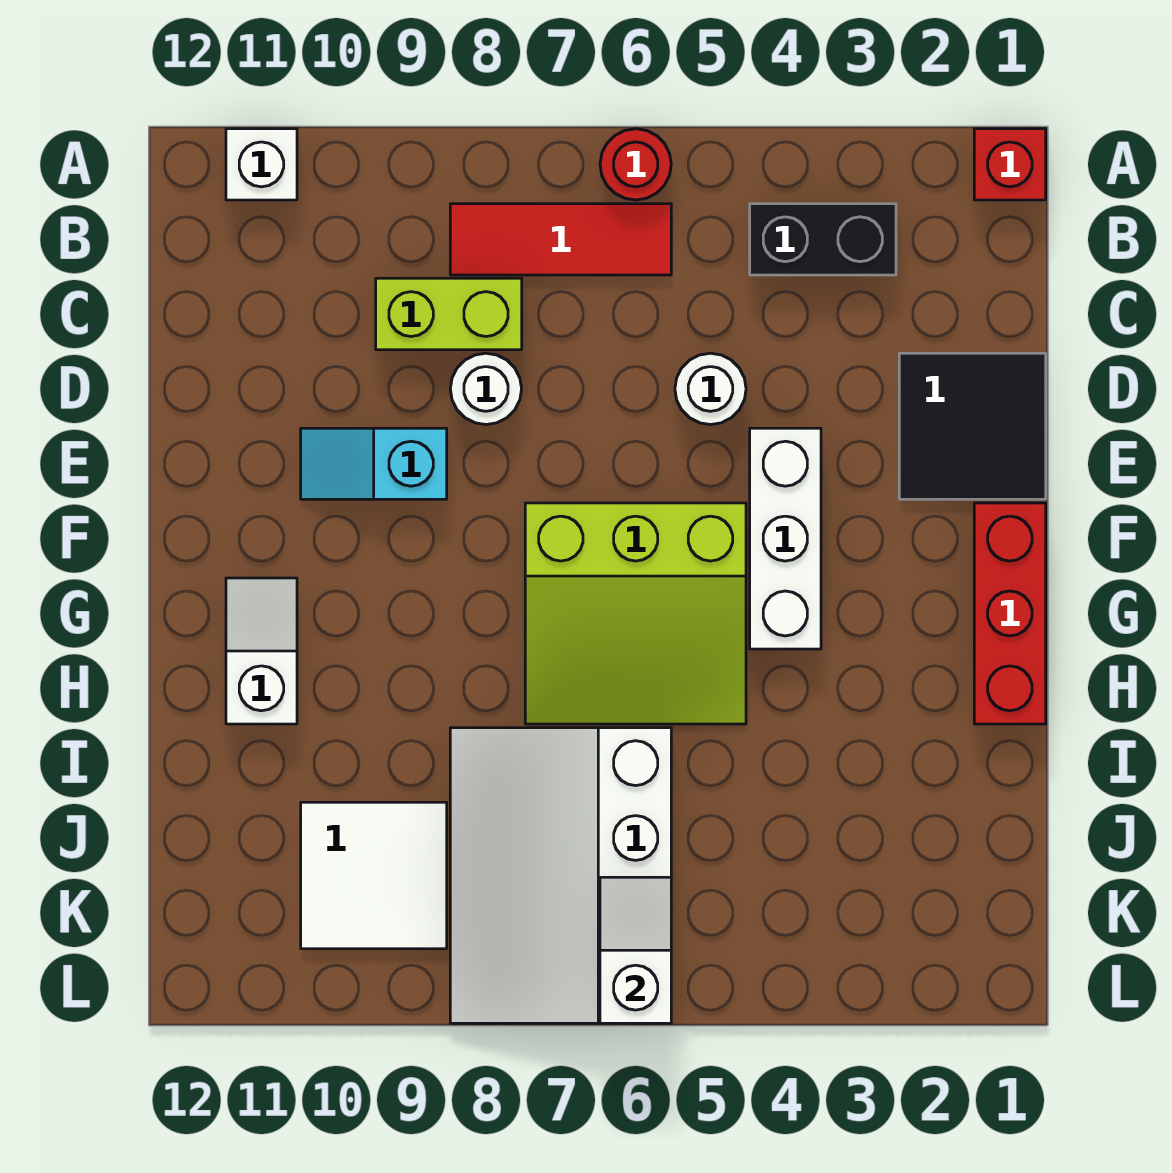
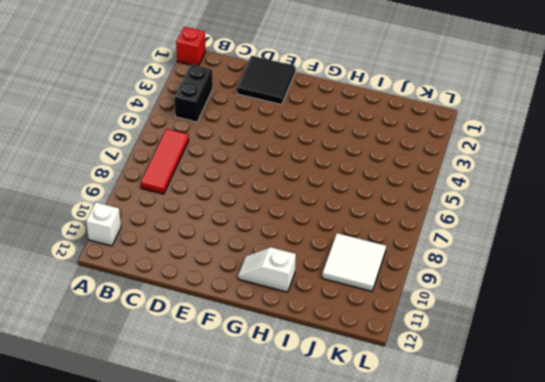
none -> red round brick A6 level 1
none -> lime brick C8:C9 level 1
none -> white round brick D5 level 1

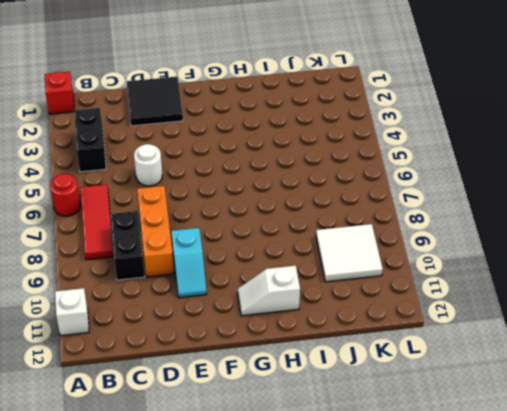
black brick C8:C9 level 1 -> lime brick C8:C9 level 1
orange brick D7:D9 level 1 -> white round brick D8 level 1
none -> white brick E4:G4 level 1
none -> red brick F1:H1 level 1
none -> lime slope F5:H7 level 1 top F

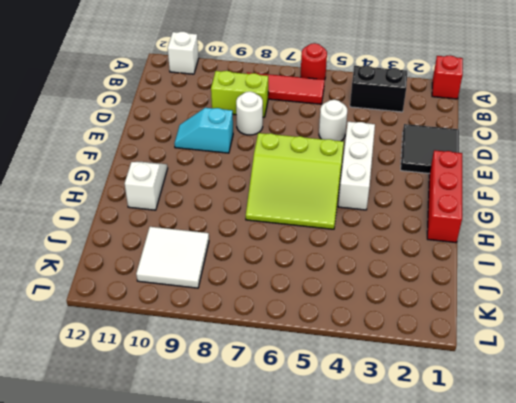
none -> white slope I6:L8 level 1 top 6
none -> white slope K6:L6 level 2 top L

